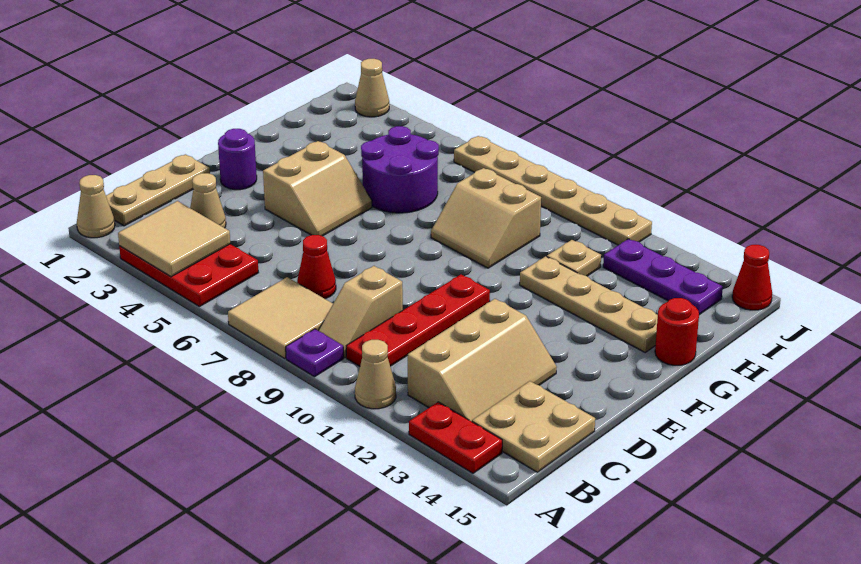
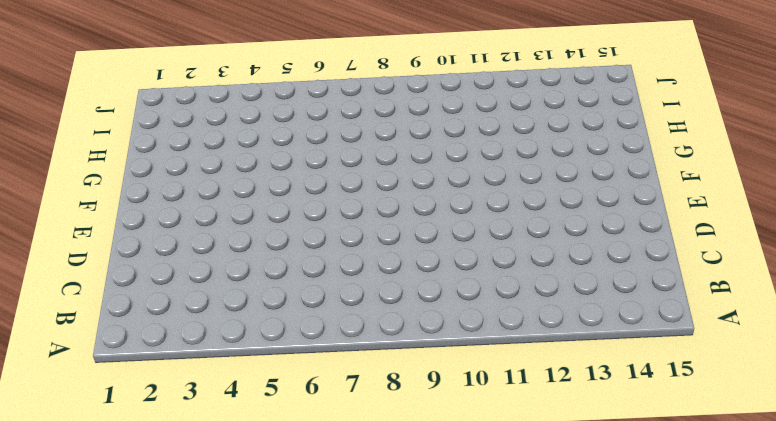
none -> tan cone A1 level 1
none -> red plate A3:B5 level 1
none -> tan tile A7:B8 level 1

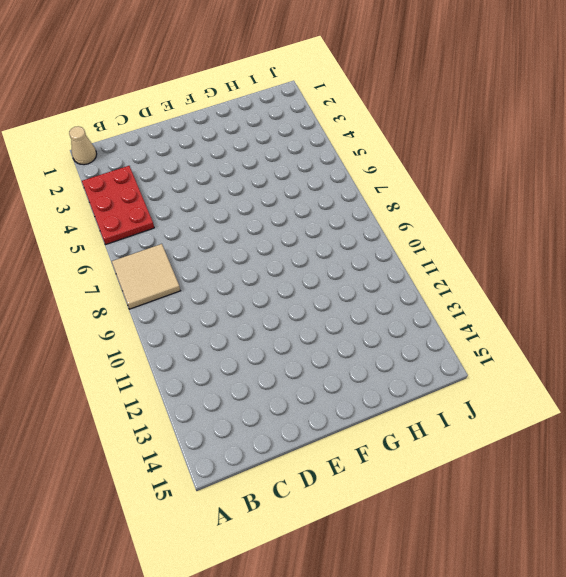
none -> purple plate A9 level 1
none -> tan cone A11 level 1
none -> red plate A13:A14 level 1

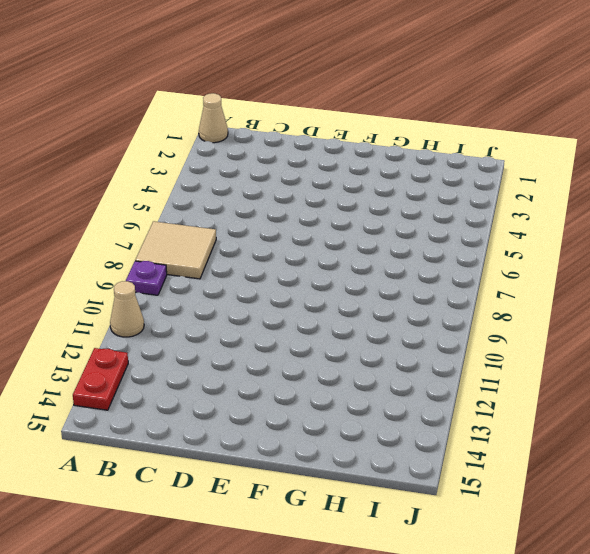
none -> red plate A3:B5 level 1
none -> tan plate B1:D1 level 1
none -> tan slope B9:C9 level 1 top C

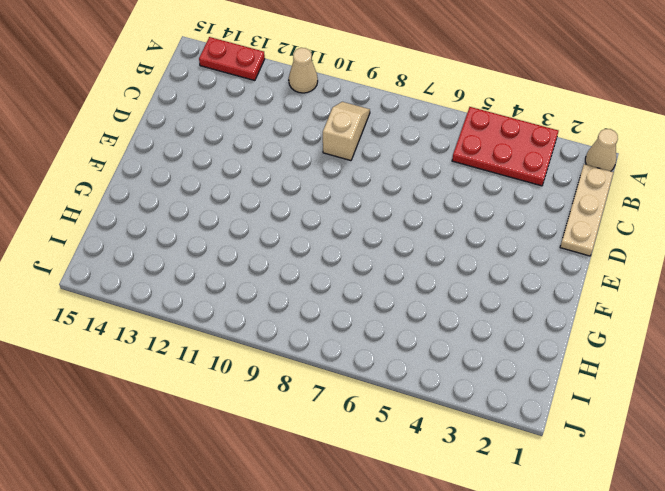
none -> tan tile A7:B8 level 1
none -> purple plate A9 level 1
none -> red plate B10:E10 level 1

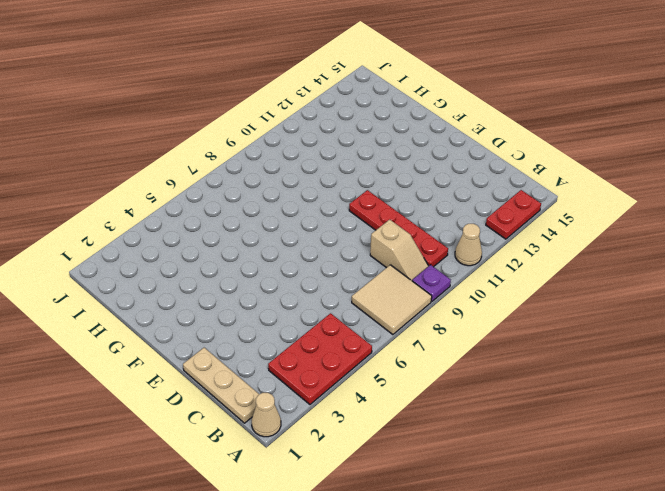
none -> tan slope B12:D13 level 1 top 12
none -> tan plate B14:C15 level 1
none -> tan cone C3 level 1

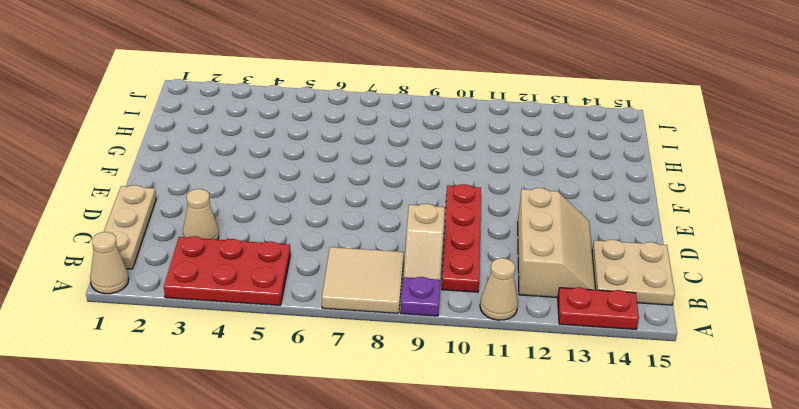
none -> red cone C7 level 1
none -> purple round brick E2 level 1
none -> tan slope E4:F5 level 1 top 4

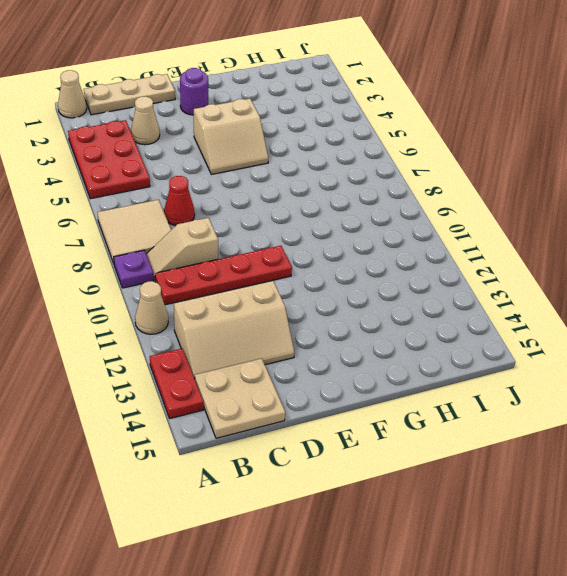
none -> purple round brick G5:H6 level 1
none -> tan slope G8:H9 level 1 top H
none -> tan plate G11:G14 level 1

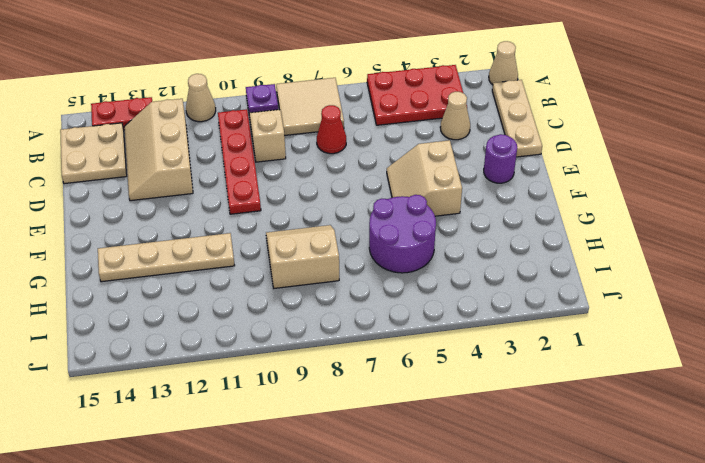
none -> red round brick G15 level 1
none -> tan plate H11 level 1
none -> purple plate I12:I14 level 1

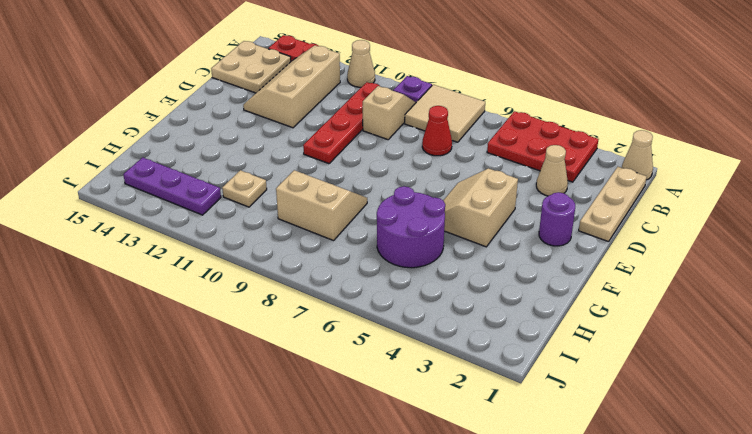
none -> tan plate G11:G14 level 1
none -> red round brick G15 level 1
none -> tan cone J2 level 1

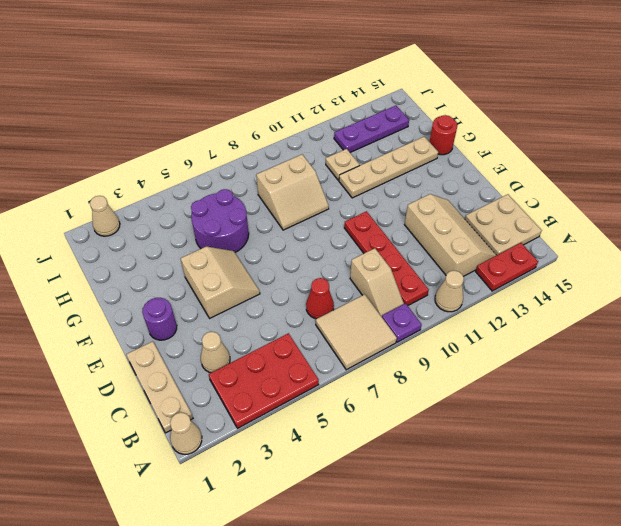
none -> tan plate J6:J11 level 1
none -> red cone J15 level 1
none -> tan tile A3:B4 level 2

